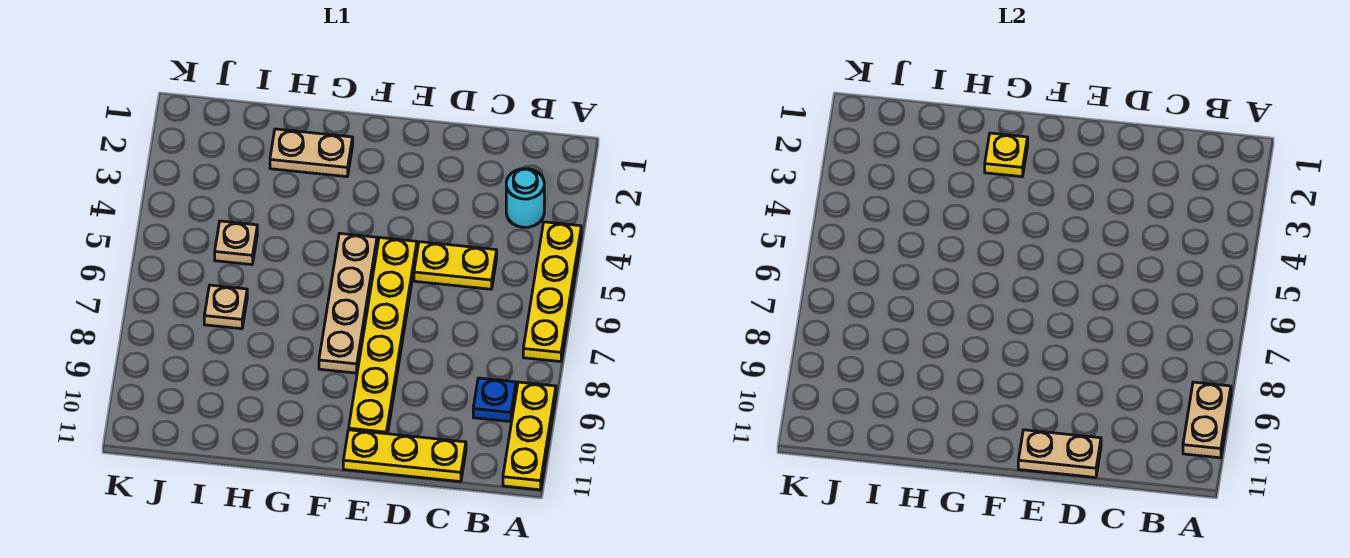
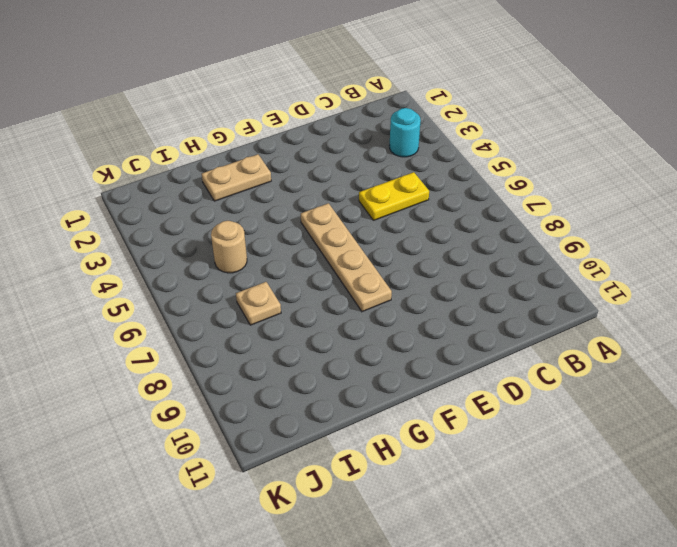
tan round brick I5 level 1 -> tan plate I5 level 1
none -> yellow plate A4:A7 level 1
none -> yellow plate A9:A11 level 1
none -> blue plate B9 level 1

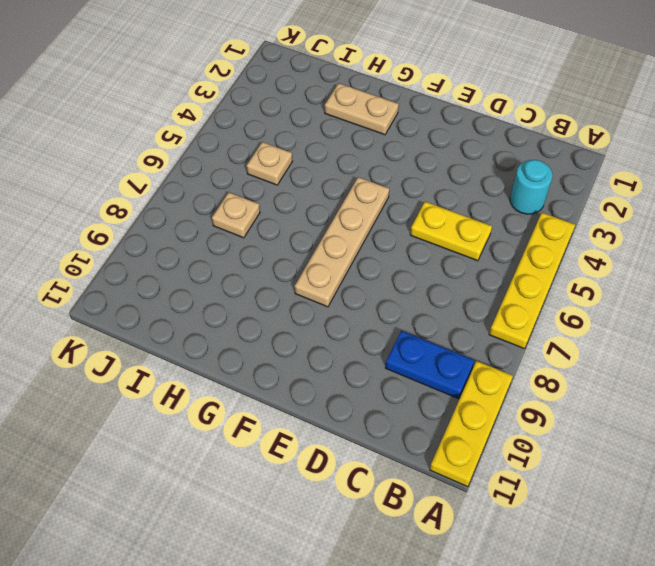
blue plate B9:C9 level 1 -> blue plate B9 level 1
none -> yellow plate C11:E11 level 1
none -> yellow plate E5:E10 level 1
none -> tan plate A9:A10 level 2

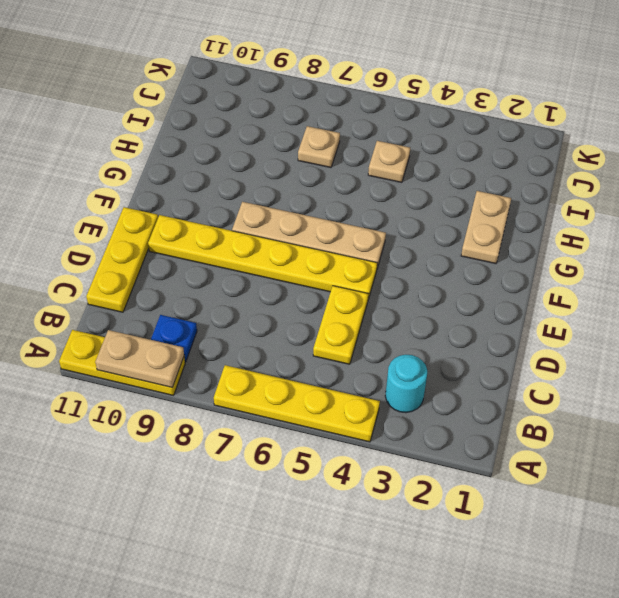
none -> tan plate D11:E11 level 2
none -> yellow plate G2 level 2

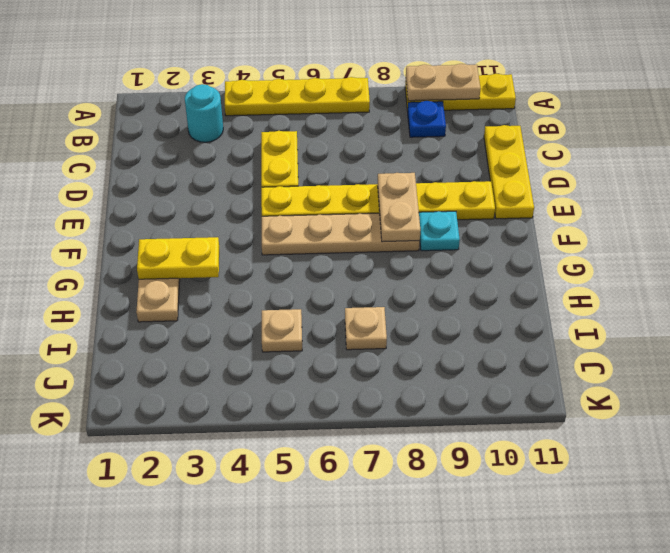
tan plate E8:F8 level 2 -> tan plate D11:E11 level 2
cyan plate F9 level 1 -> none
yellow plate G2:G3 level 2 -> yellow plate G2 level 2

